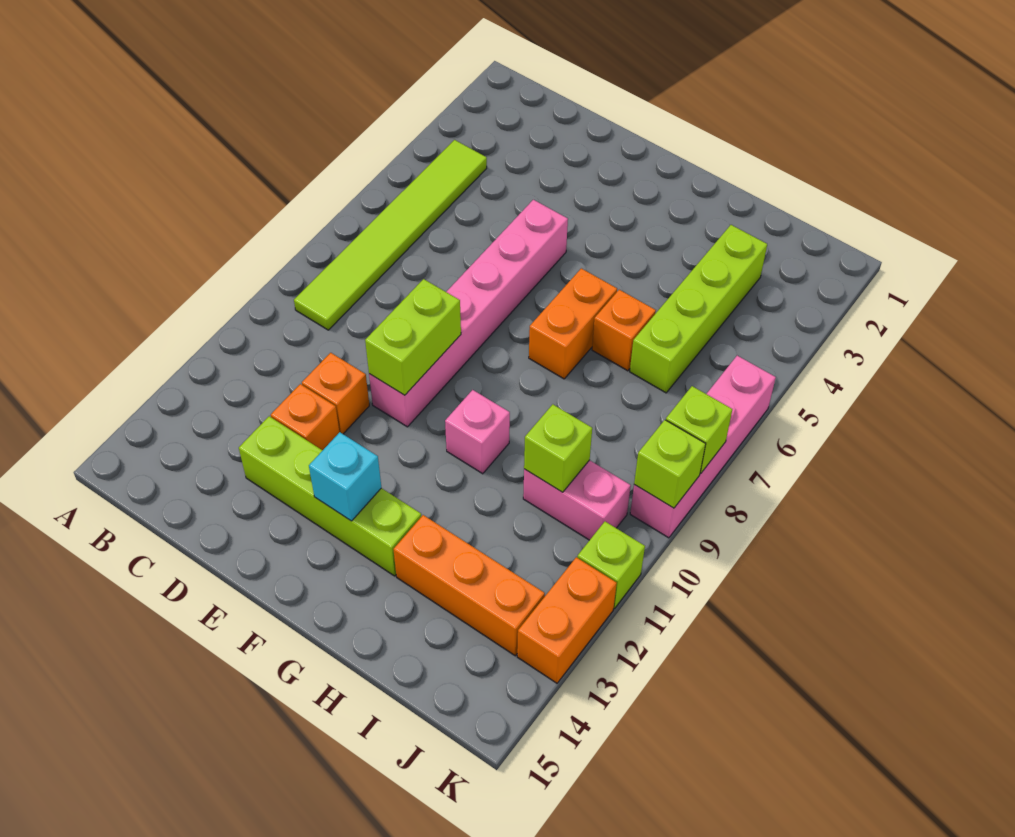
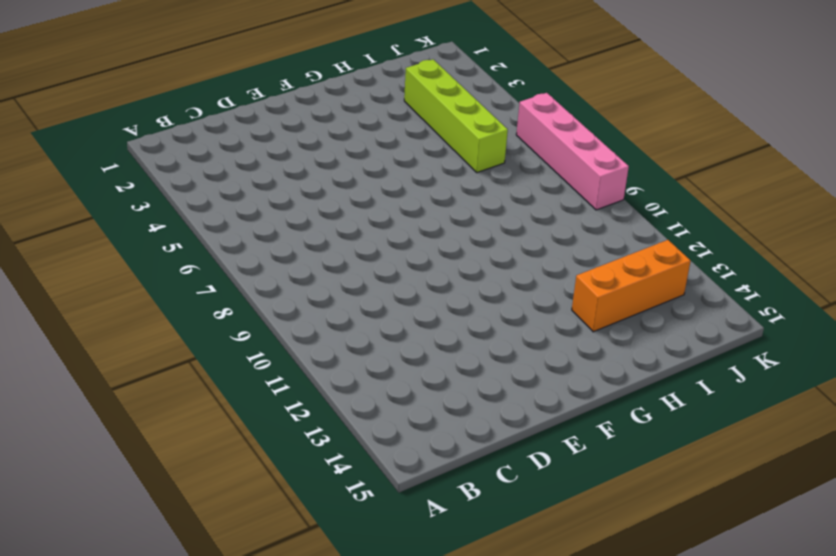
none -> lime tile B4:B9 level 1
none -> orange brick D11 level 1
none -> orange brick D12 level 1

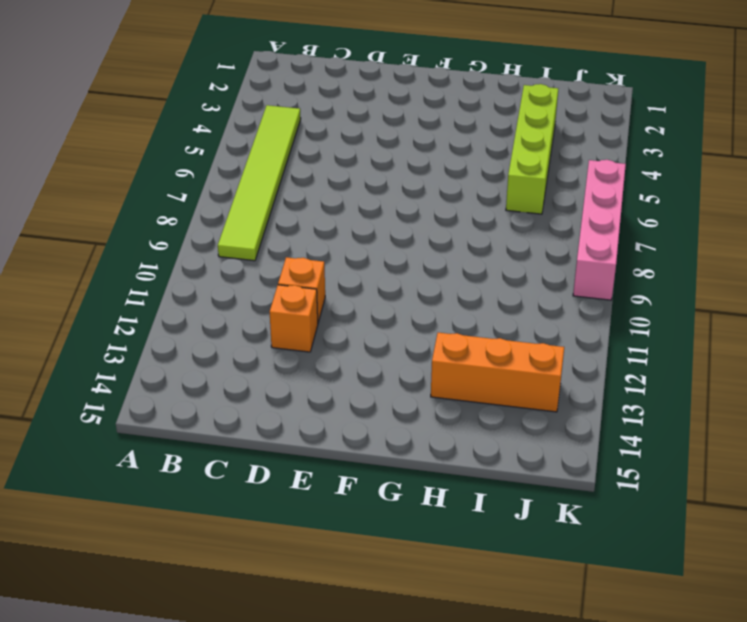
none -> lime brick D13:G13 level 1
none -> pink brick E5:E10 level 1
none -> orange brick G6:G7 level 1

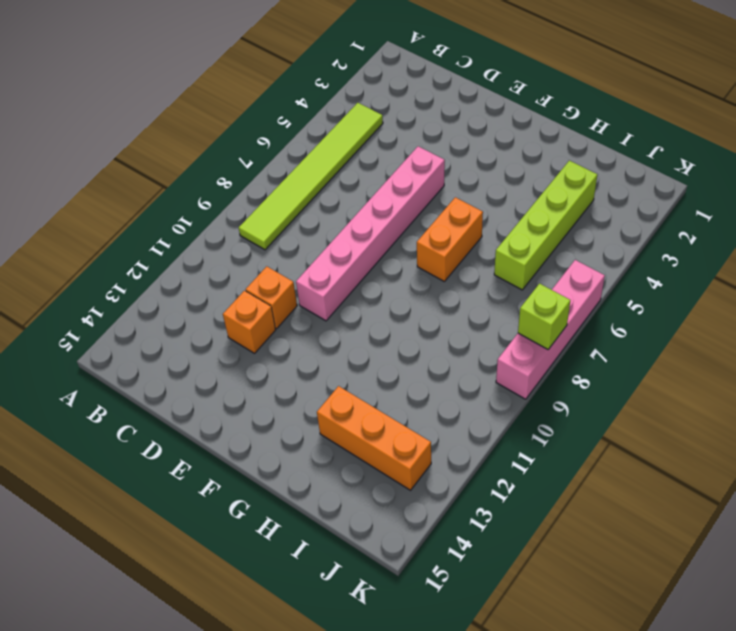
none -> lime brick D13:G13 level 1
none -> pink brick G10 level 1
none -> orange brick H6 level 1

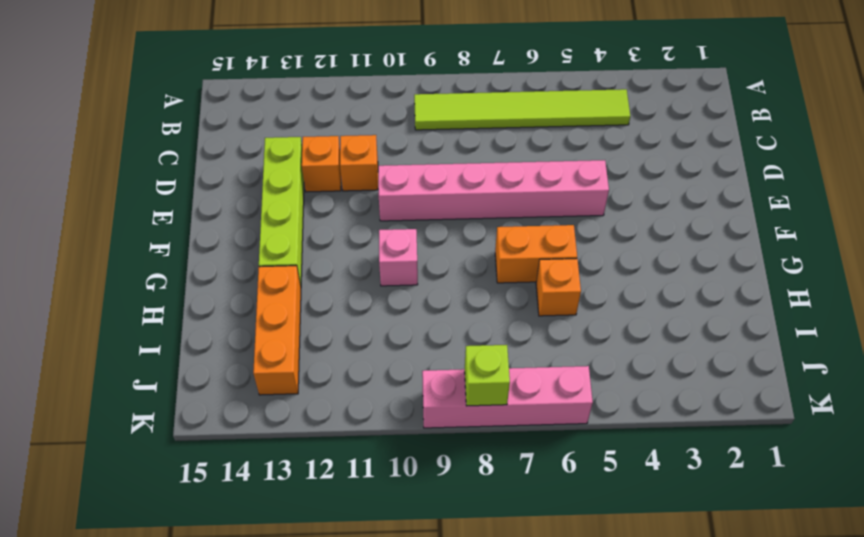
none -> lime brick I3:I6 level 1
none -> pink brick I10:J10 level 1
none -> lime brick K11 level 1

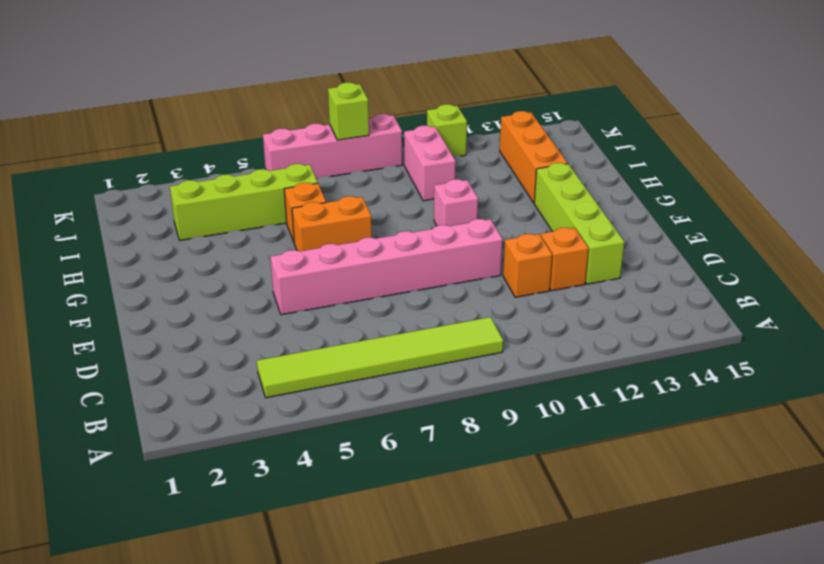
none -> orange brick K12:K13 level 1
none -> lime brick E9:E10 level 2
none -> cyan brick F13 level 2

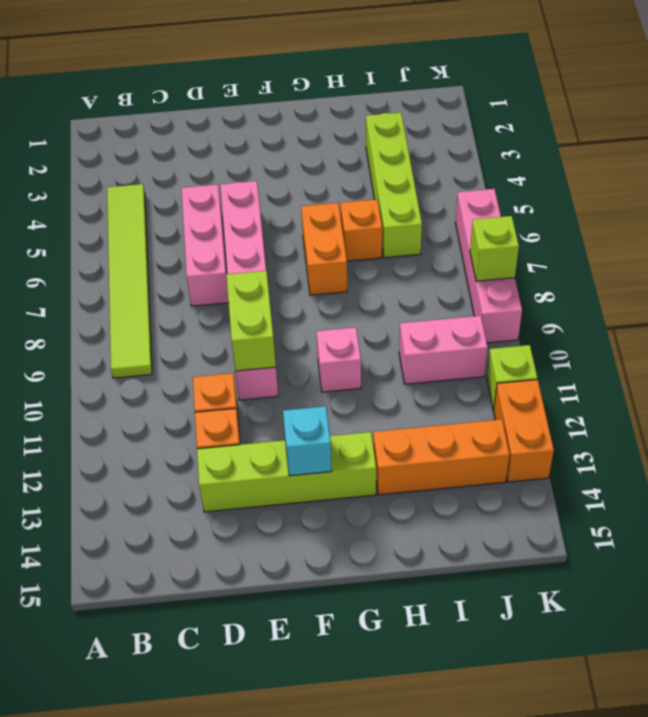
pink brick D5:D7 level 1 -> none
none -> lime brick I10 level 2
none -> lime brick K9 level 2

